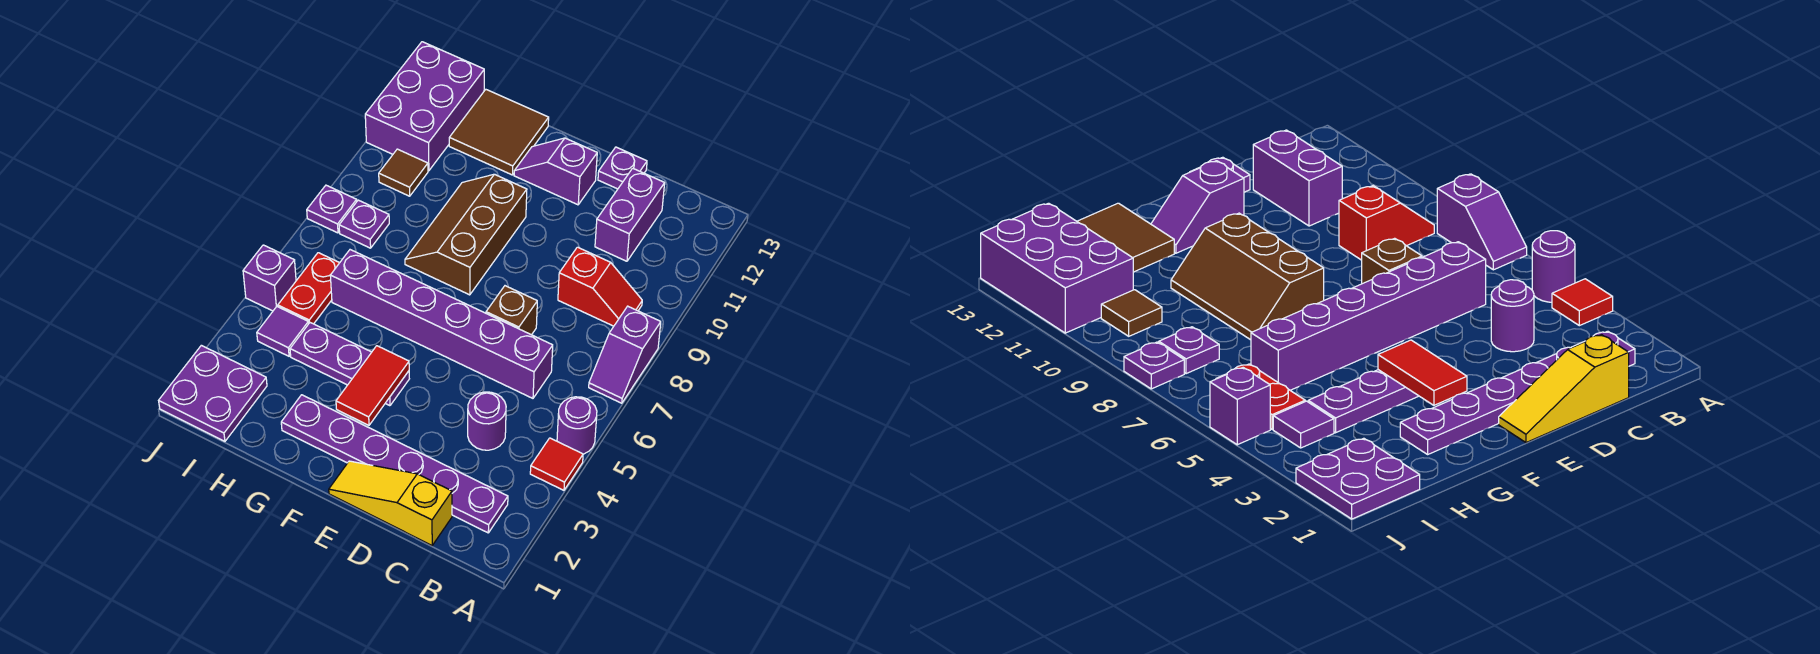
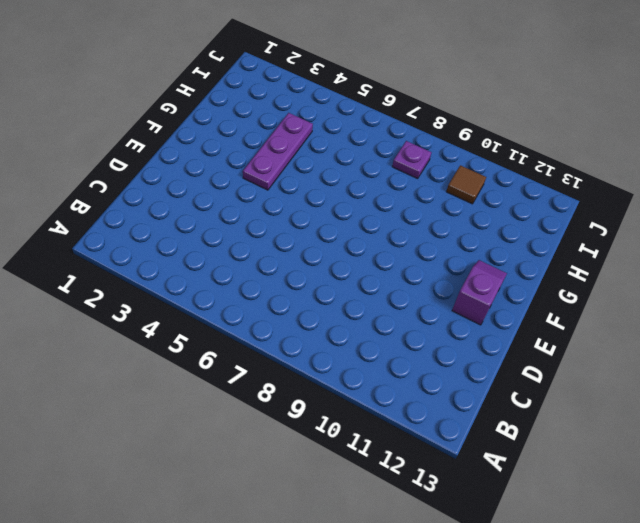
none -> red tile A4 level 1
none -> purple round brick A5 level 1
none -> purple slope A7:A8 level 1 top 8

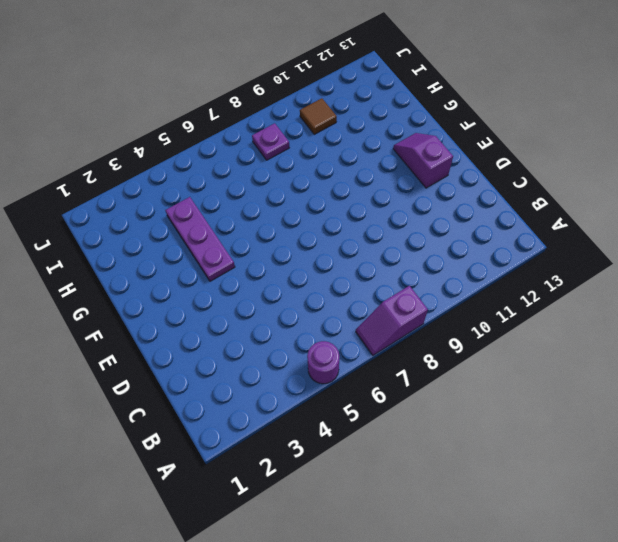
none -> red tile A4 level 1
none -> purple plate B2:G2 level 1
none -> red slope B9:C9 level 1 top C

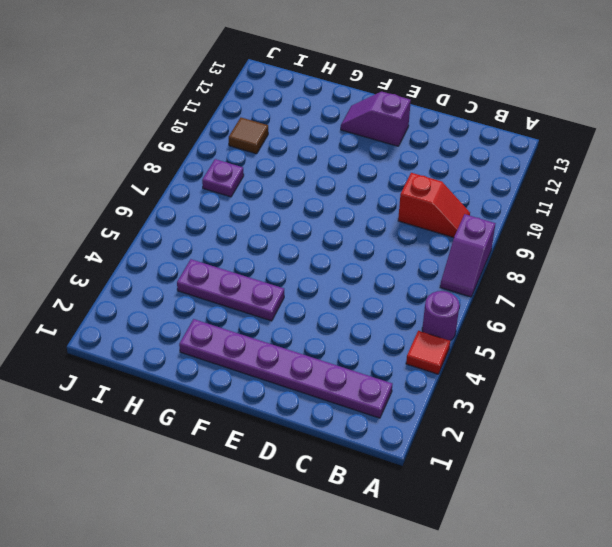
none -> yellow slope C1:E1 level 1 top C
none -> purple round brick C4 level 1
none -> purple brick C6:H6 level 1

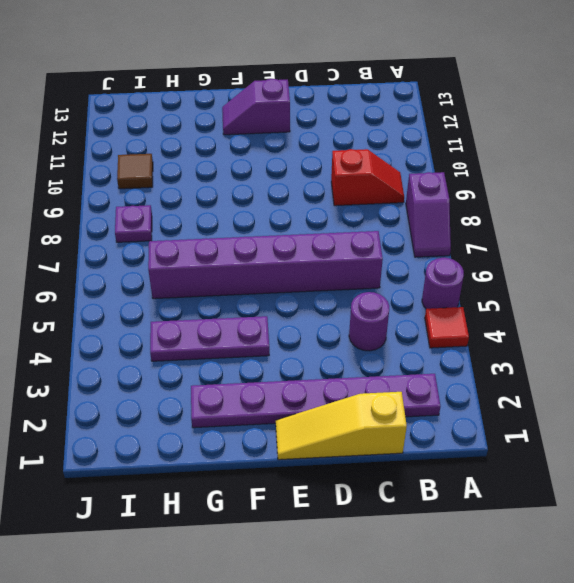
none -> purple brick C11:C12 level 1
none -> brown brick D7 level 1
none -> purple plate D13 level 1

